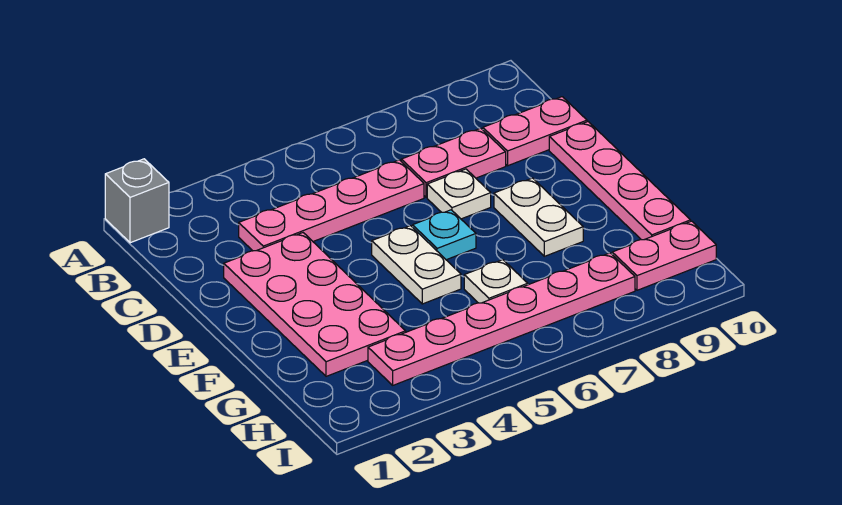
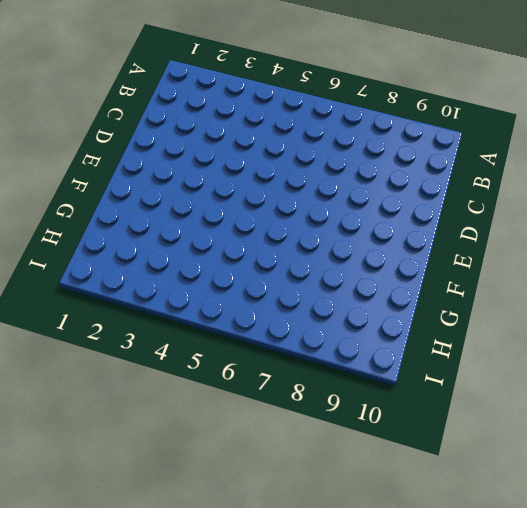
none -> grey brick A1 level 1
none -> pink plate C3:C6 level 1
none -> pink plate C7:C8 level 1

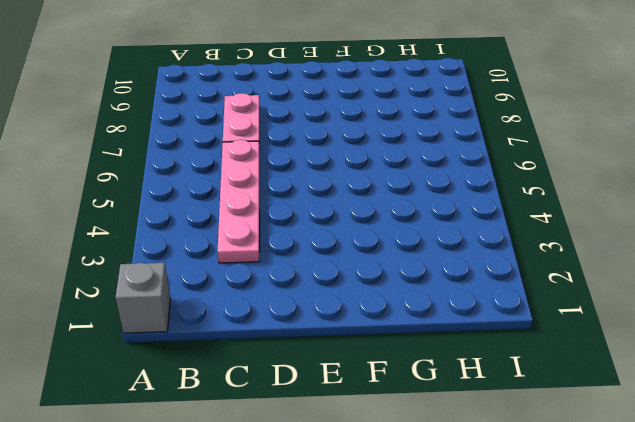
none -> pink plate C9:C10 level 1
none -> pink plate D2:G3 level 1
none -> white plate D7 level 1

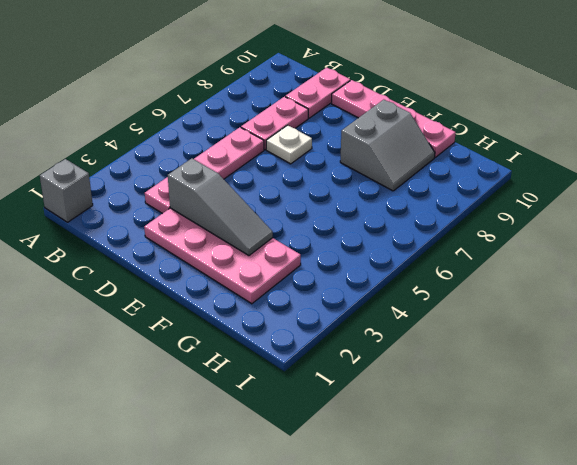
grey slope D3:F3 level 2 top D -> none
grey slope F8:G9 level 1 top F -> white plate E8:F8 level 1
none -> white plate E5:F5 level 1
none -> cyan plate E6 level 1
none -> white plate G6 level 1

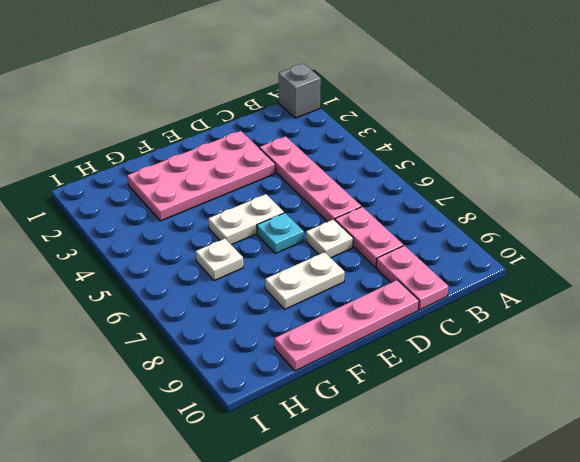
none -> pink plate H3:H8 level 1
none -> pink plate H9:H10 level 1

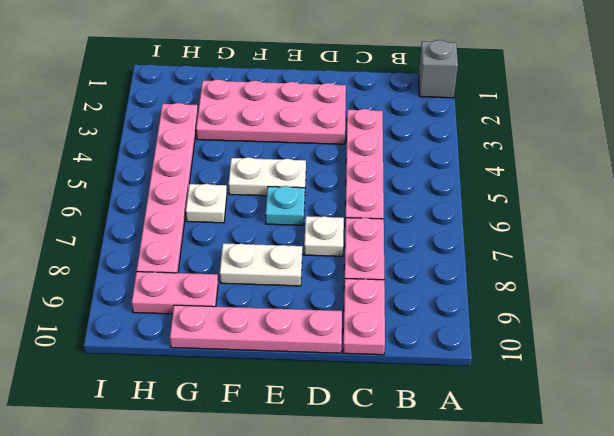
pink plate G9:H9 level 1 -> pink plate H9:H10 level 1

